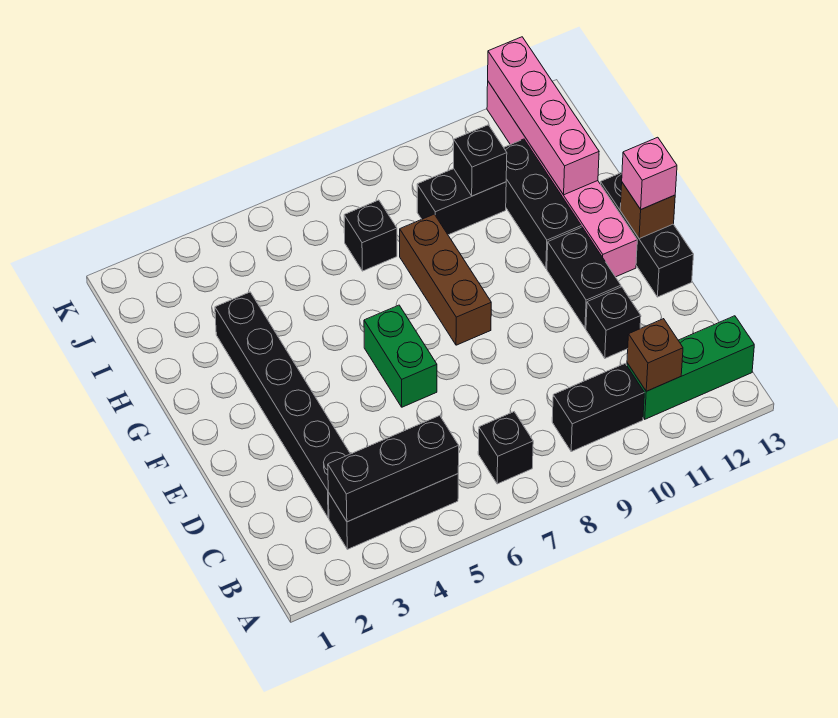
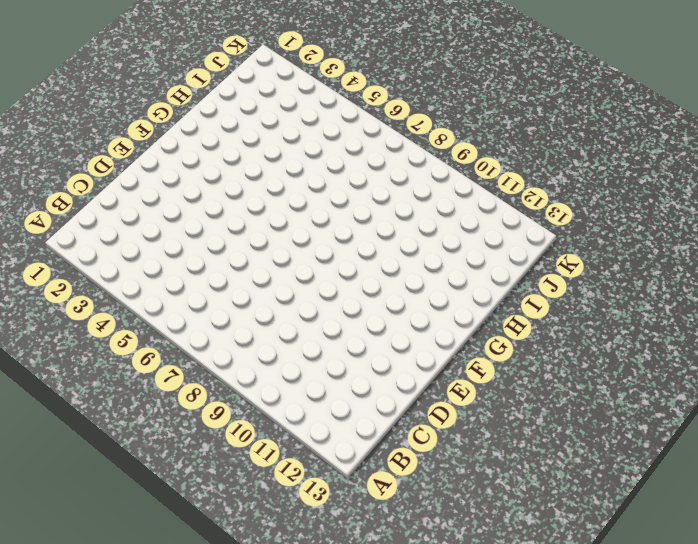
none -> black brick B3:B5 level 1
none -> black brick B7 level 1
none -> black brick B9:B10 level 1

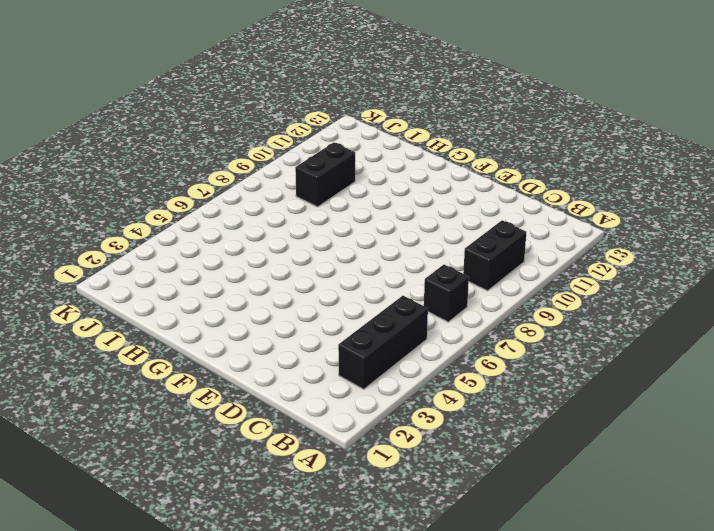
none -> green brick B11:B13 level 1
none -> black brick C3:H3 level 1
none -> black brick D11 level 1

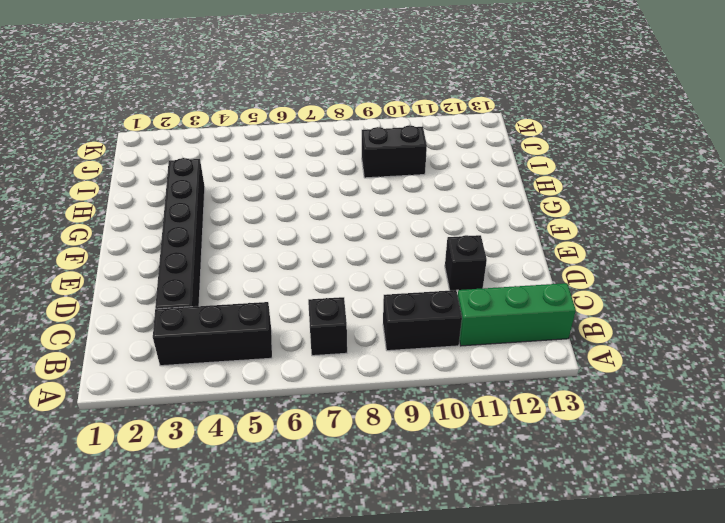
none -> green brick E6:F6 level 1
none -> black brick E11:F11 level 1
none -> black brick E13:G13 level 1

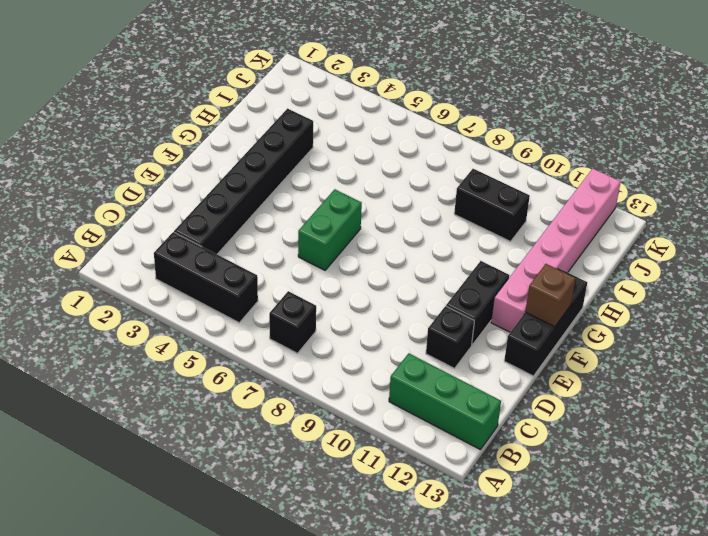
none -> black brick B9:B10 level 1
none -> brown brick F8:H8 level 1
none -> black brick G11:I11 level 1

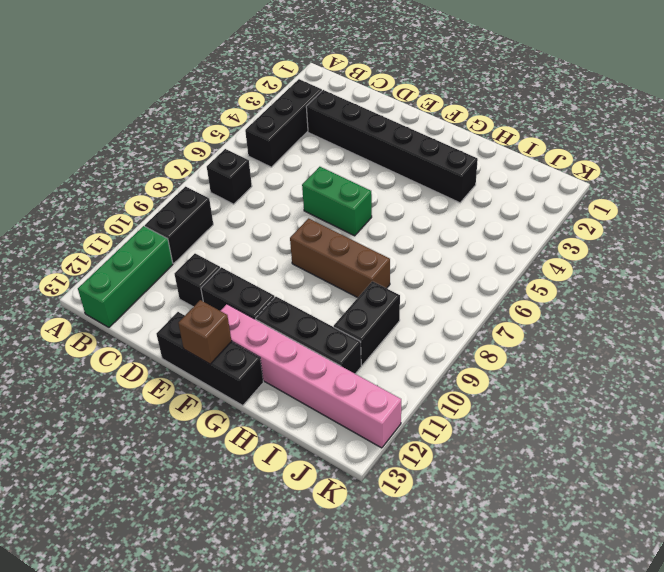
none -> black brick I7 level 1
none -> black brick B3:B5 level 2
none -> brown brick B11 level 2

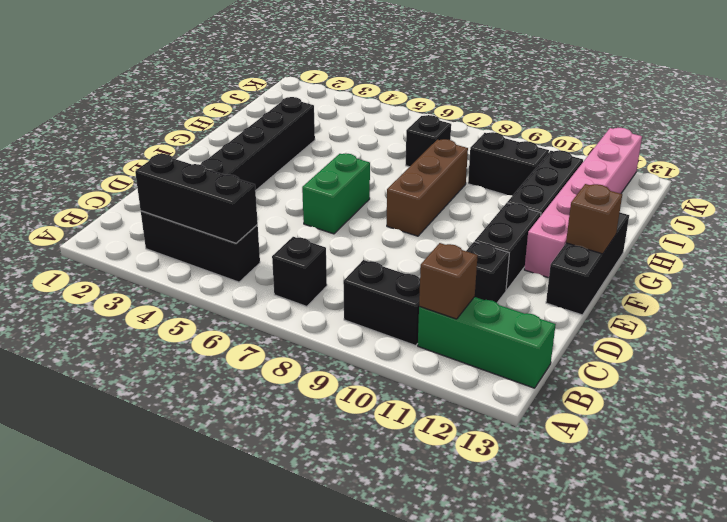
none -> pink brick H12:K12 level 2
none -> black brick I10 level 2
none -> pink brick F13 level 3

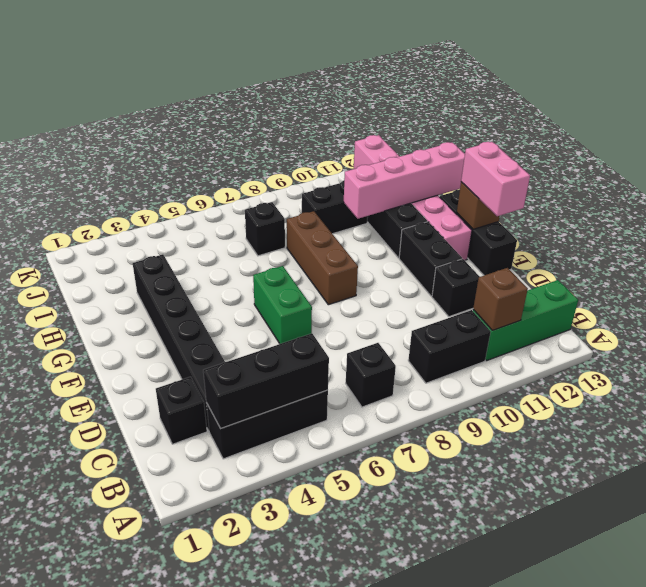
black brick C2 level 1 -> black brick I10 level 2
pink brick E13:F13 level 3 -> pink brick F13 level 3
pink brick H10:H13 level 2 -> pink brick H12:K12 level 2

